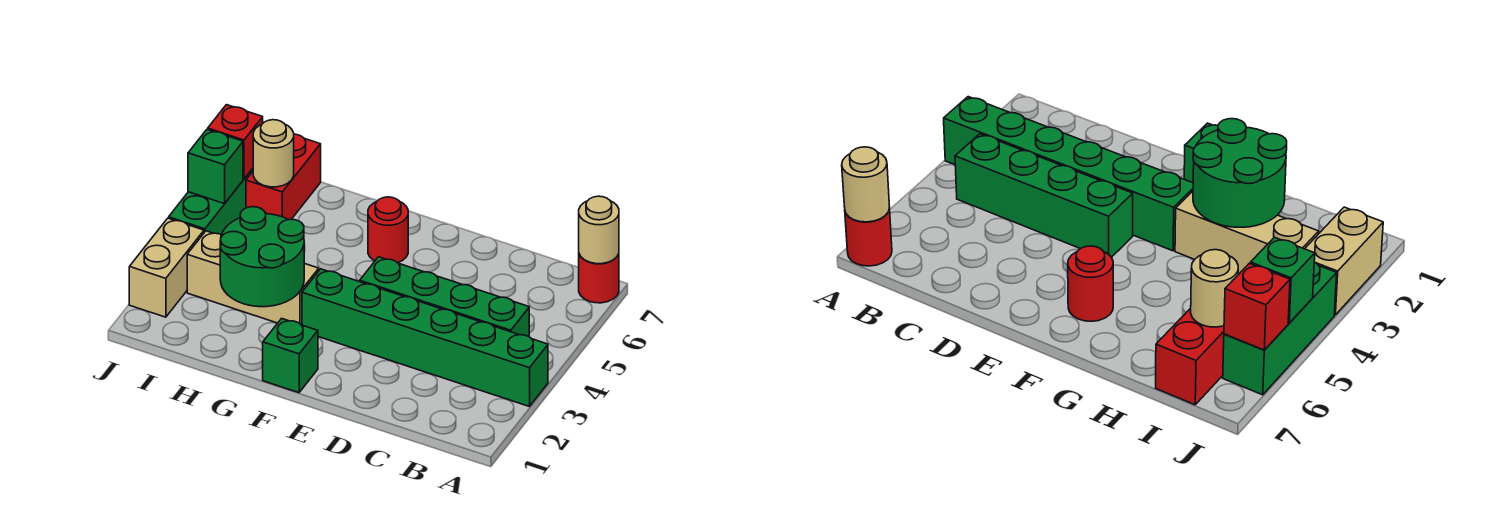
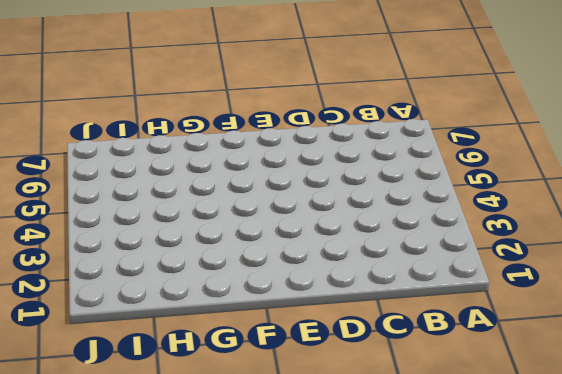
none -> green brick A3:F3 level 1
none -> red round brick A7 level 1
none -> green brick B4:E4 level 1

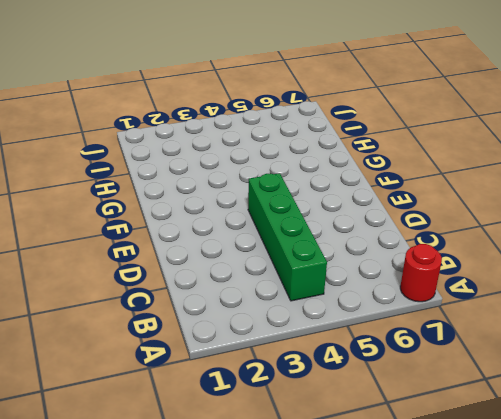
none -> green brick A3:F3 level 1
none -> green brick F1 level 1
none -> red round brick F6 level 1

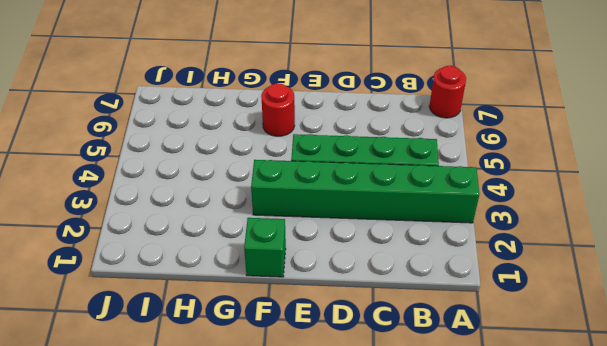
none -> tan brick G3:I3 level 1
none -> red brick I6:I7 level 1
none -> tan brick J2:J3 level 1

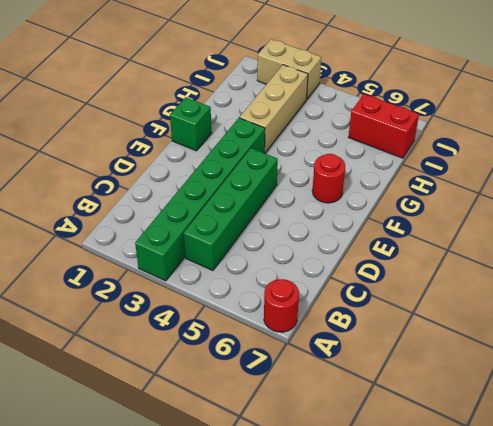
none -> green brick J4:J6 level 1
none -> tan round brick A7 level 2
none -> green round brick G2:H3 level 2

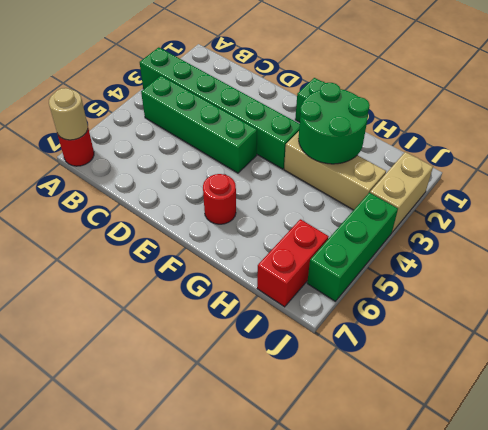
none -> tan round brick I6 level 2
none -> green brick J5 level 2
none -> red brick J6 level 2

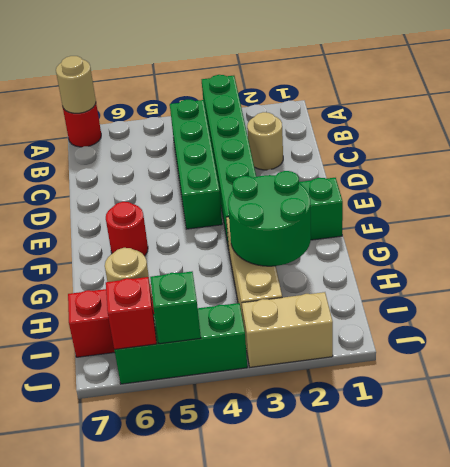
tan round brick C2 level 1 -> none

